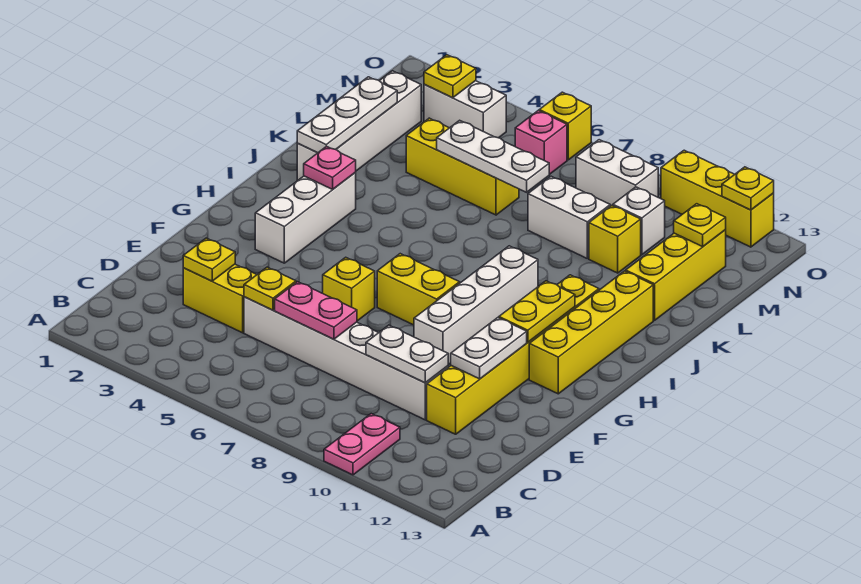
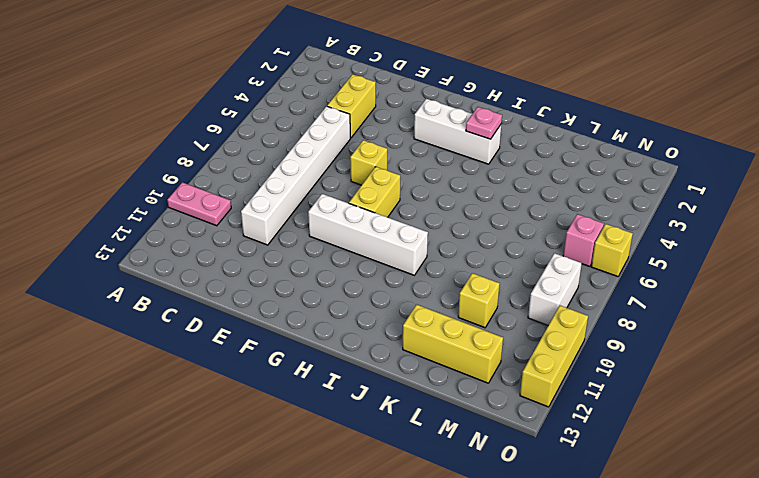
none -> yellow brick D11:I11 level 1
none -> yellow brick G12:J12 level 1
none -> white brick J2:M2 level 1
none -> yellow brick L4:L6 level 1

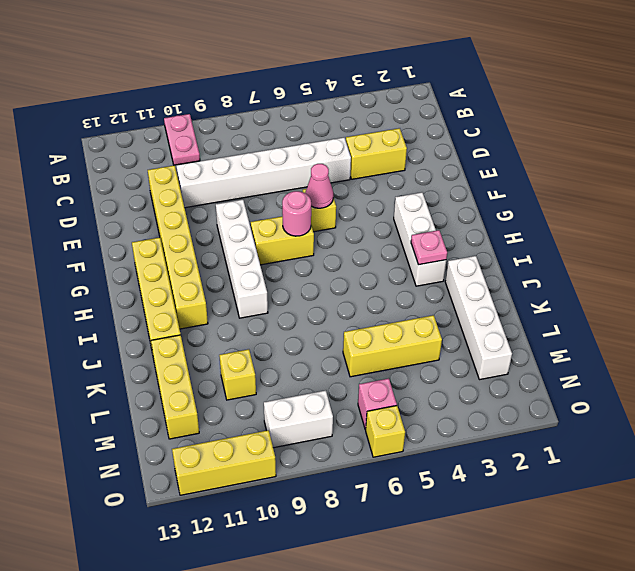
pink cone F6 level 2 -> none
pink round brick G7 level 2 -> none
none -> white brick L8:L9 level 1
none -> white brick M10 level 1
none -> white brick N3:N4 level 1
none -> yellow plate D3 level 2

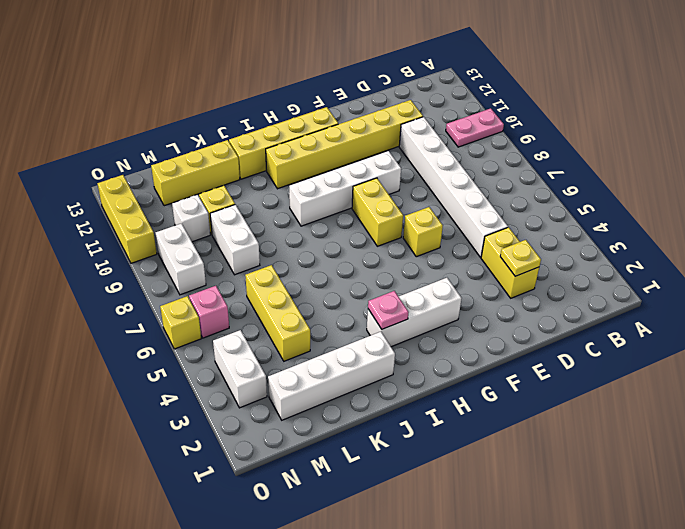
none -> yellow plate D5 level 2
none -> pink plate D6:D7 level 2
none -> white plate D9:D10 level 2
none -> white plate E11:F11 level 2

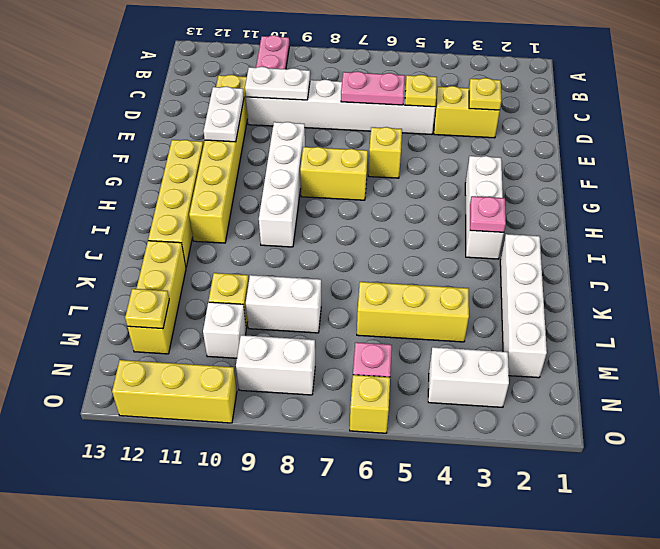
none -> yellow plate G11:H11 level 2
none -> white plate J2:L2 level 2
none -> white plate L5:L7 level 2
none -> yellow plate N3 level 2

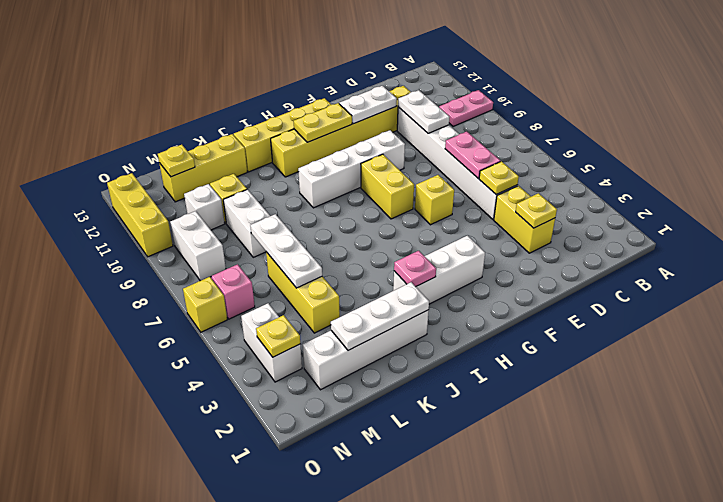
none -> yellow plate O12 level 2

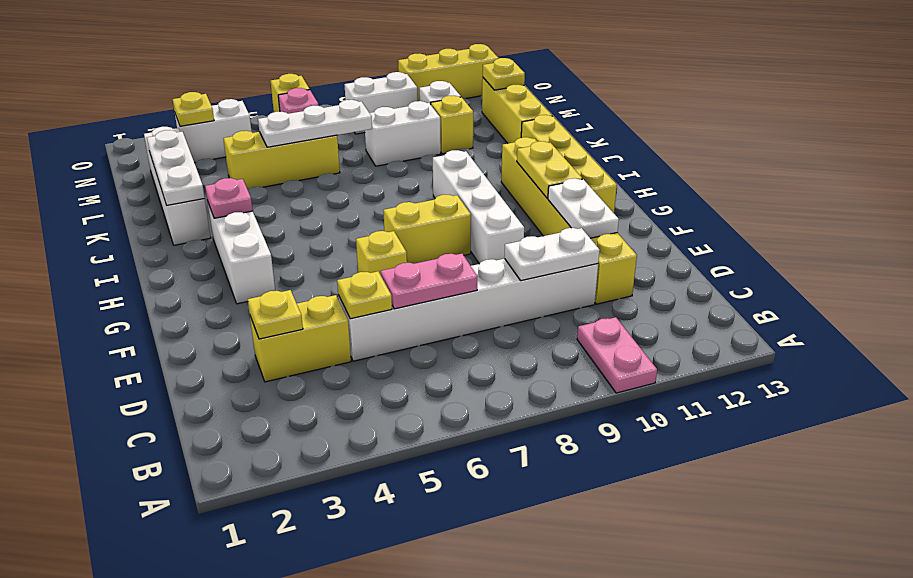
none -> yellow plate O12 level 2

